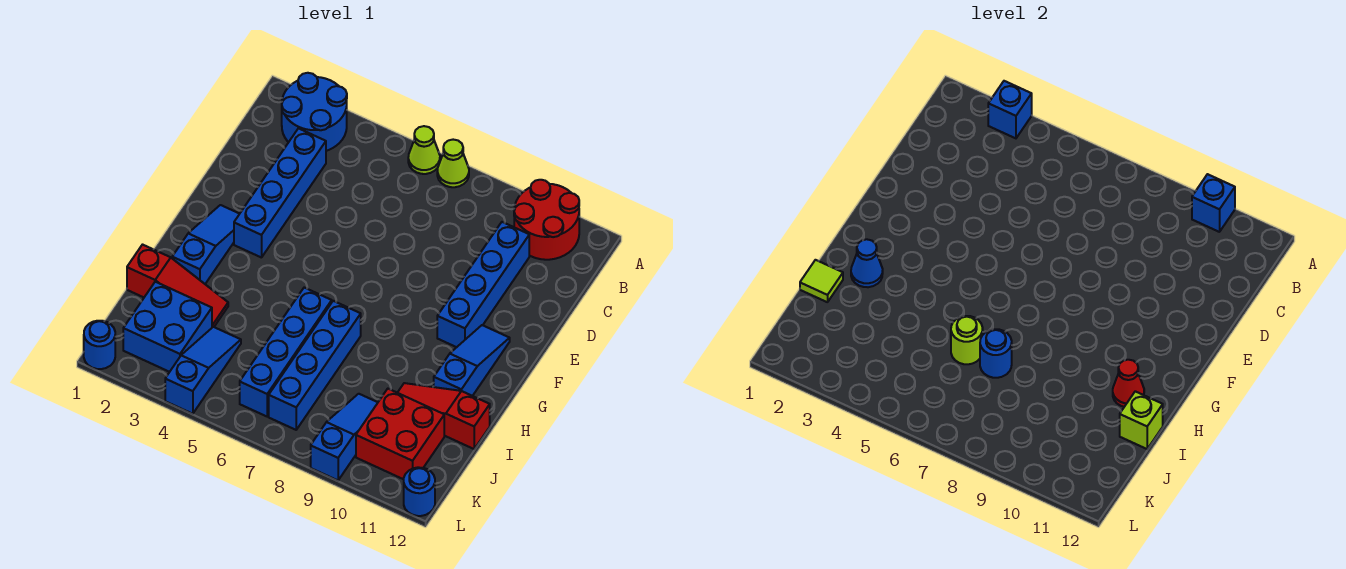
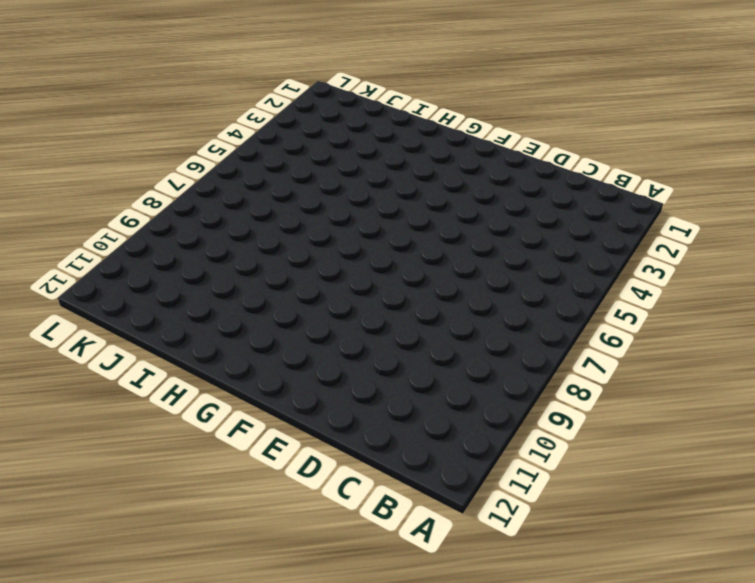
none -> blue round brick A2:B3 level 1
none -> lime cone A6 level 1
none -> lime cone A7 level 1

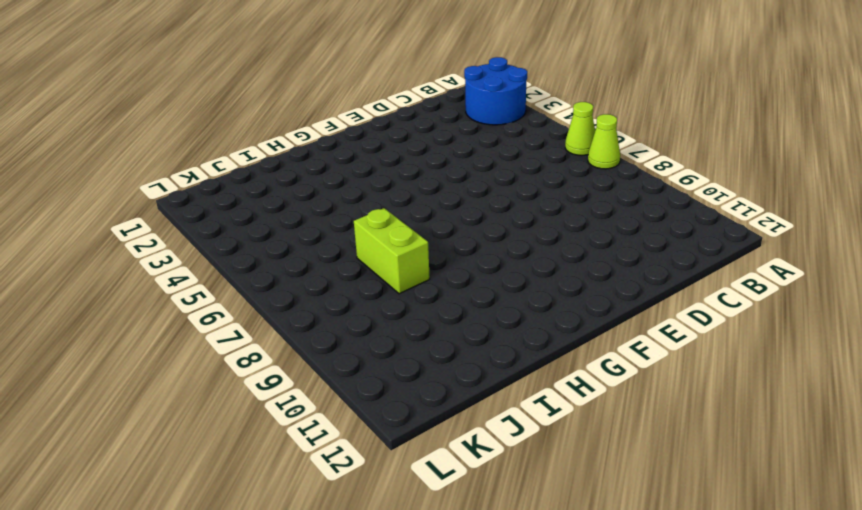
lime brick I7:I8 level 1 -> blue brick H7:K7 level 1
none -> red round brick A10:B11 level 1
none -> blue brick C3:F3 level 1
none -> blue brick C10:F10 level 1

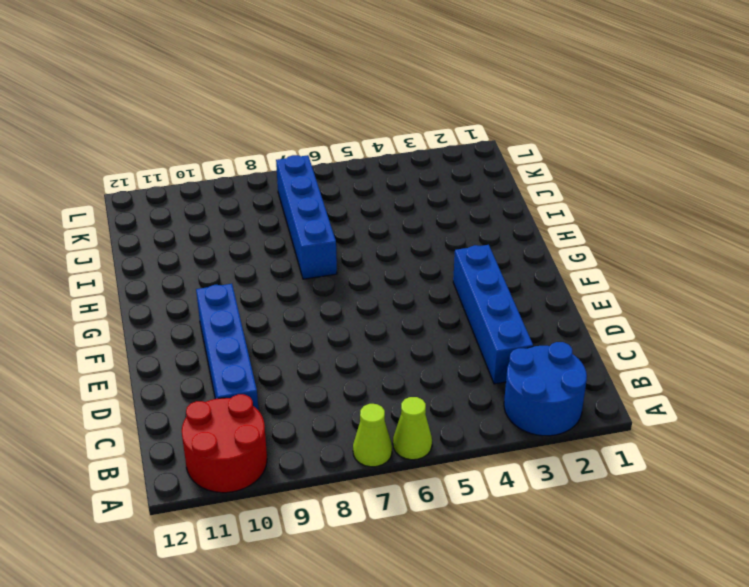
none -> blue slope F2:H2 level 1 top H
none -> blue slope F11:H11 level 1 top H
none -> blue brick H6:K6 level 1

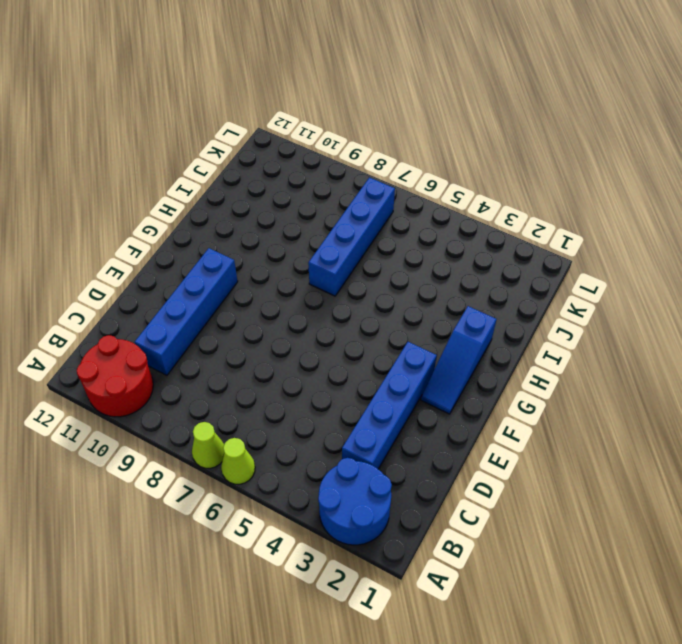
none -> blue slope F11:H11 level 1 top H
none -> blue brick H6:K6 level 1
none -> red slope I1:I3 level 1 top 1

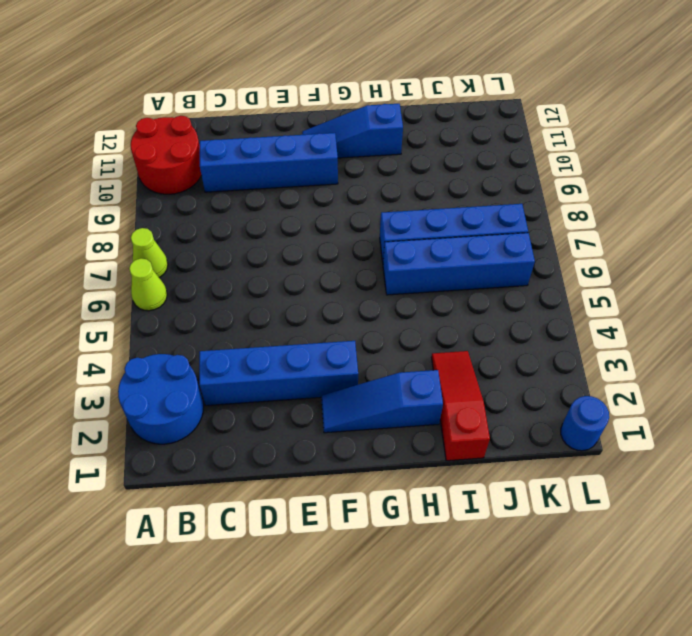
none -> red slope I10:I12 level 1 top 12
none -> blue brick J2:K3 level 1
none -> blue slope J4:L4 level 1 top L

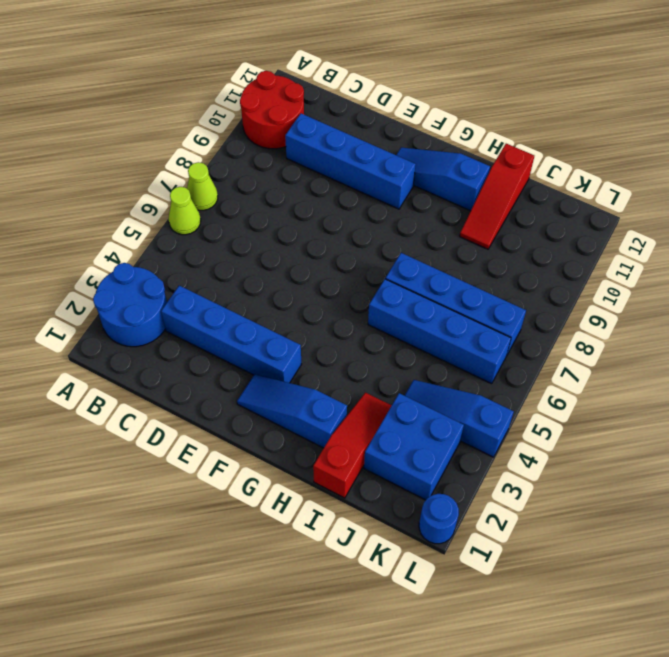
none -> blue slope J9:L9 level 1 top L
none -> red brick J10:K11 level 1
none -> blue round brick L12 level 1

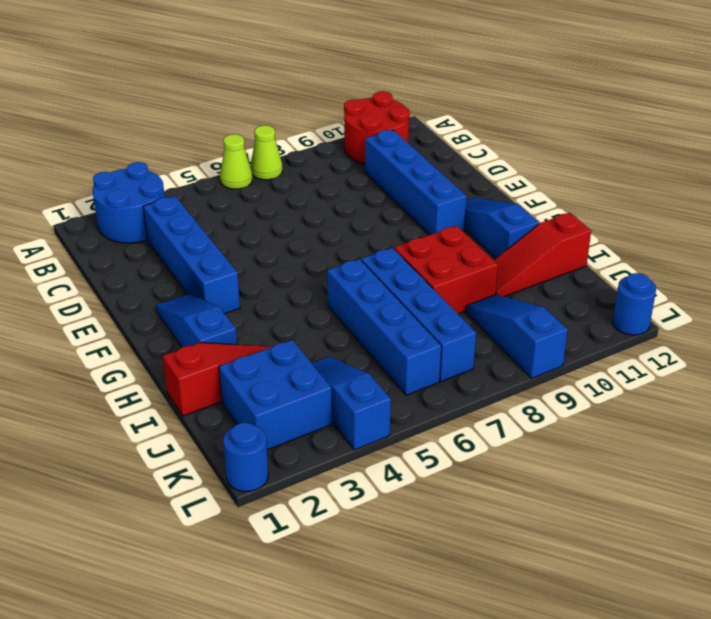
red brick H8:I9 level 1 -> red brick J10:K11 level 1
none -> blue brick A3 level 2
none -> blue brick A10 level 2
none -> blue cone H2 level 2

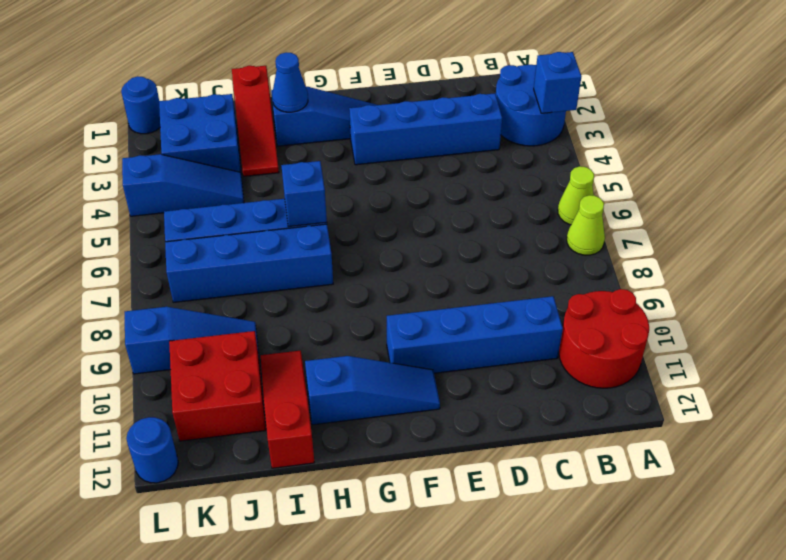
blue brick H6 level 2 -> blue brick A10 level 2
none -> red cone H11 level 2
none -> lime tile I1 level 2
none -> lime round brick I6 level 2

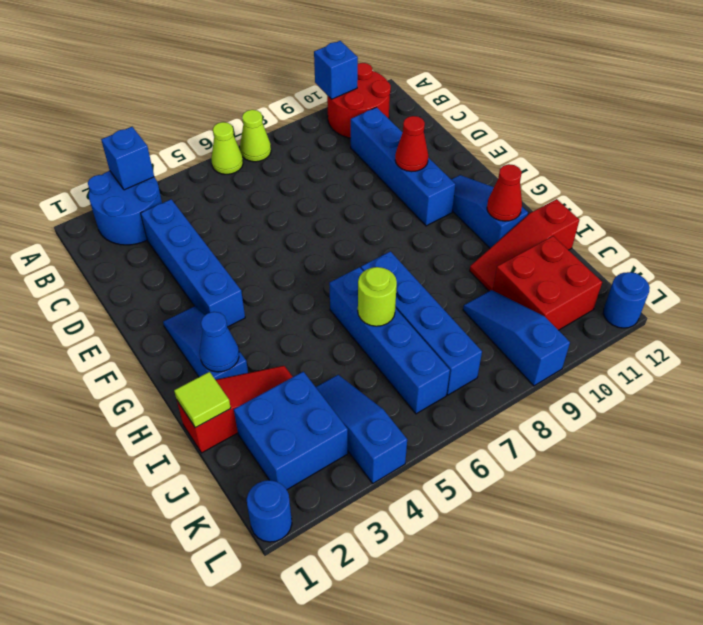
red cone E10 level 2 -> none
none -> blue round brick I7 level 2
none -> lime brick I12 level 2

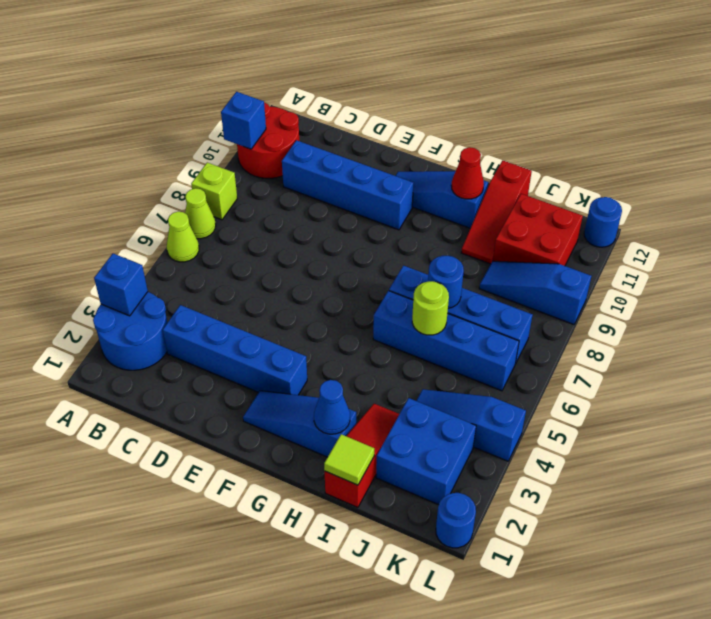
lime brick A8 level 1 -> lime brick I12 level 2

